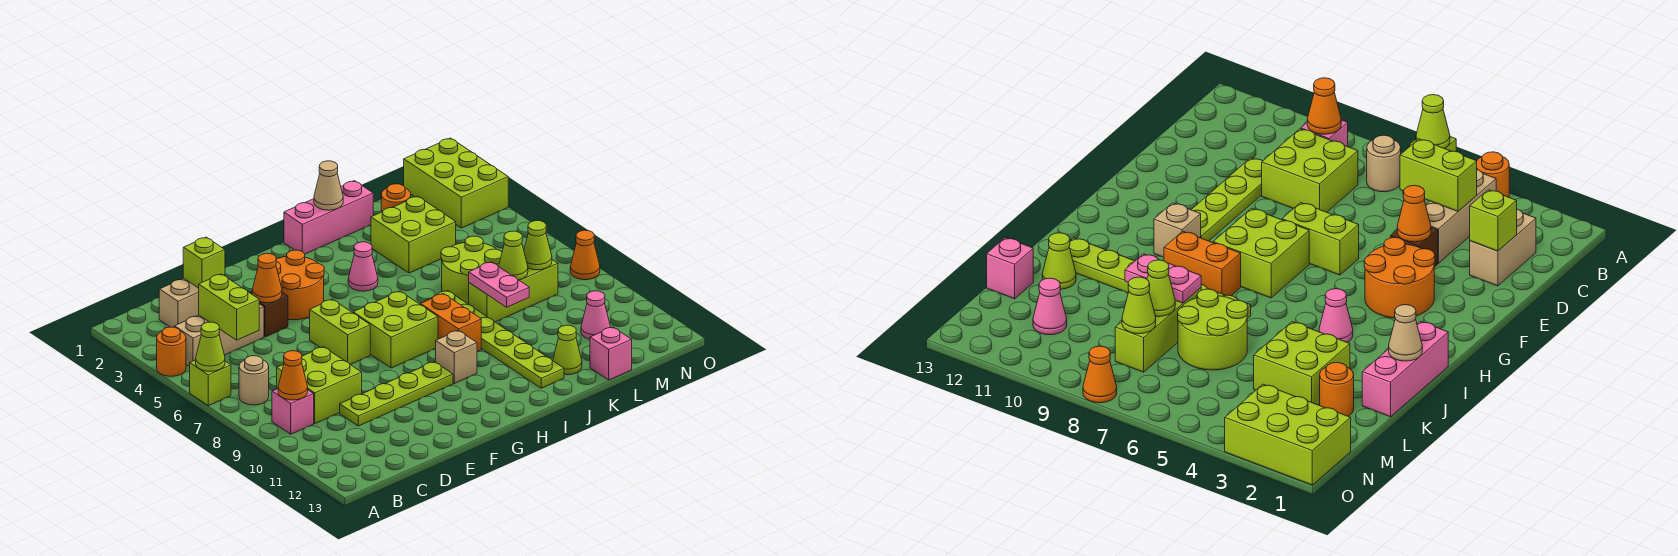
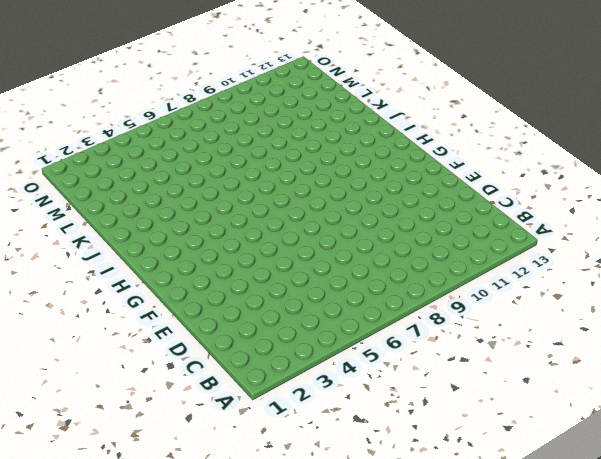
none -> orange round brick A4 level 1
none -> lime brick A6 level 1
none -> tan brick B4:D4 level 1
none -> tan round brick B7 level 1

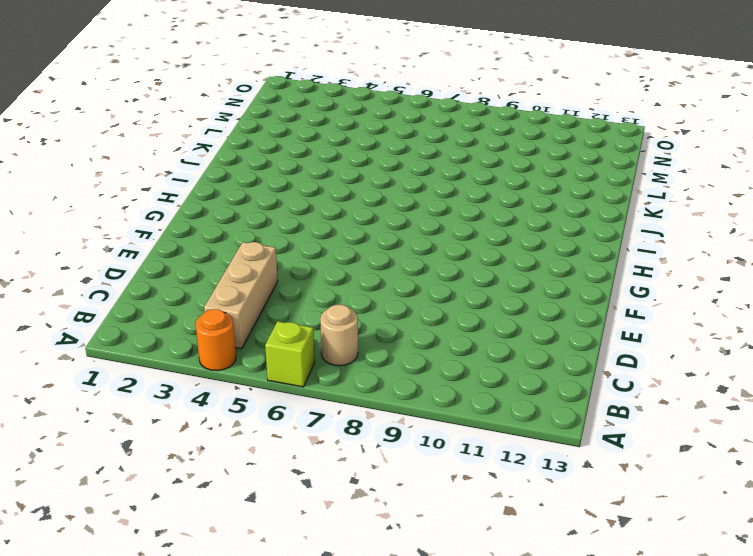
none -> pink brick B9 level 1
none -> tan brick C2:D2 level 1
none -> lime brick C8:D9 level 1
none -> lime plate D10:G10 level 1

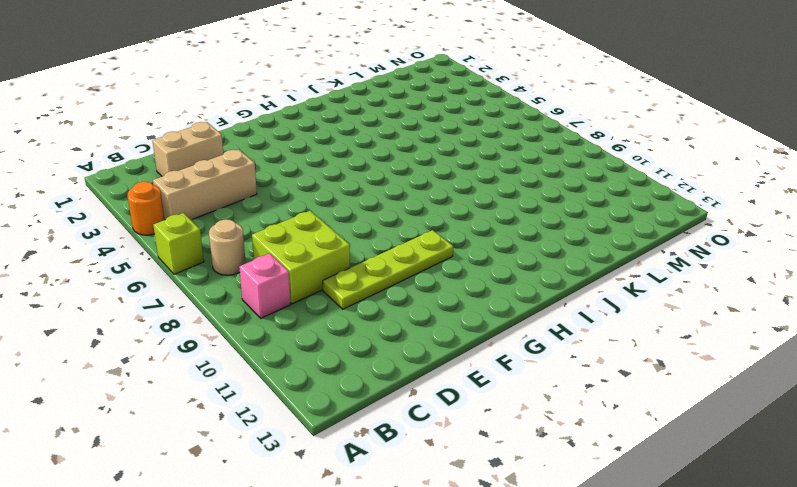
none -> brown brick E4 level 1
none -> orange round brick F3:G4 level 1
none -> lime brick F6:F7 level 1
none -> lime brick G7:H8 level 1

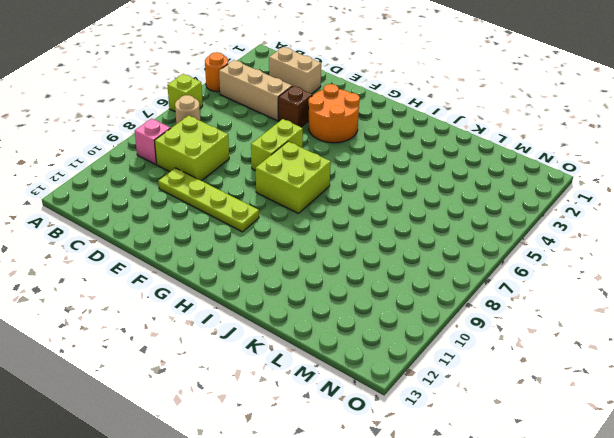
none -> tan brick H10 level 1
none -> pink brick I1:K1 level 1
none -> pink cone I4 level 1
none -> orange brick I8:I9 level 1

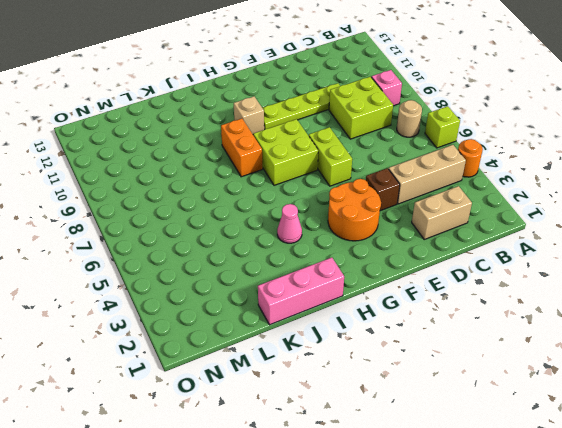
none -> lime plate J7:J12 level 1
none -> lime brick K3:L4 level 1
none -> lime round brick K6:L7 level 1
none -> lime brick K8:M8 level 1

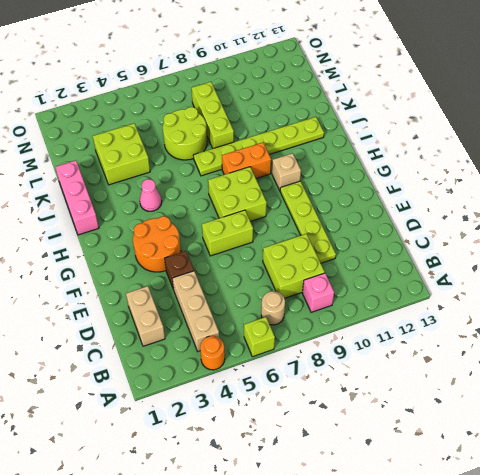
none -> lime cone K12 level 1
none -> orange round brick L2 level 1
none -> pink brick L13 level 1
none -> pink cone M11 level 1

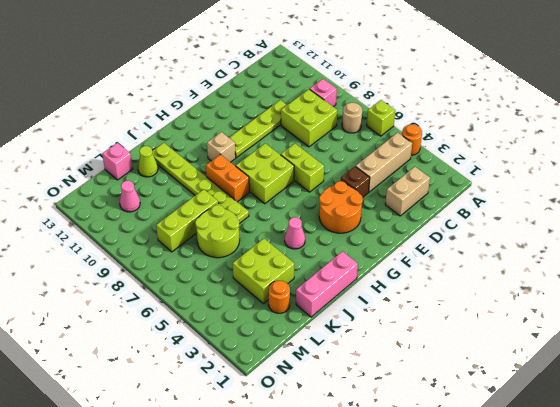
none -> lime brick N1:O3 level 1
none -> orange cone O8 level 1
none -> lime cone A6 level 2
none -> orange cone B9 level 2

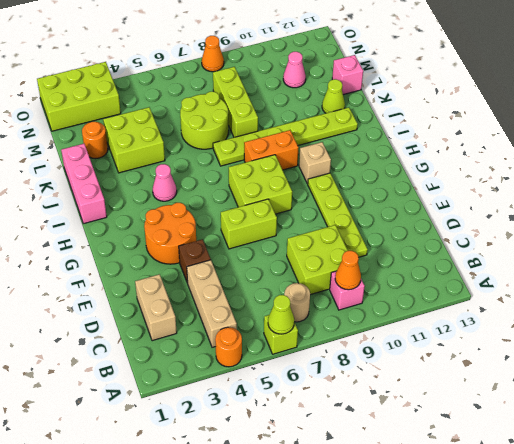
none -> lime brick C4:C5 level 2
none -> lime brick D2 level 2
none -> orange cone E4 level 2
none -> tan cone J1 level 2

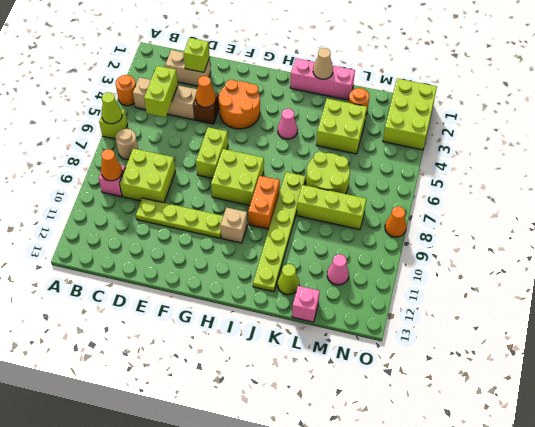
none -> pink plate K8:K9 level 2
none -> lime cone L8 level 2
none -> lime cone M8 level 2

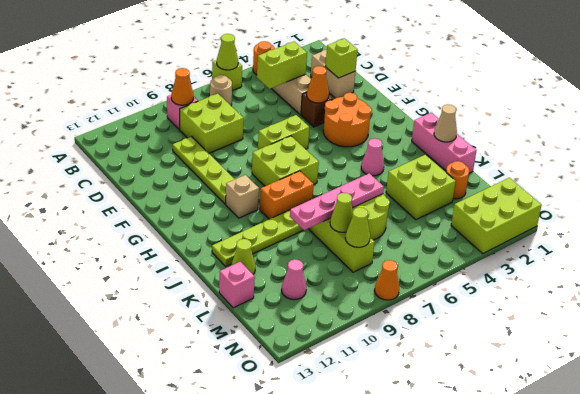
pink plate K6:K9 level 2 -> pink plate K8:K9 level 2

